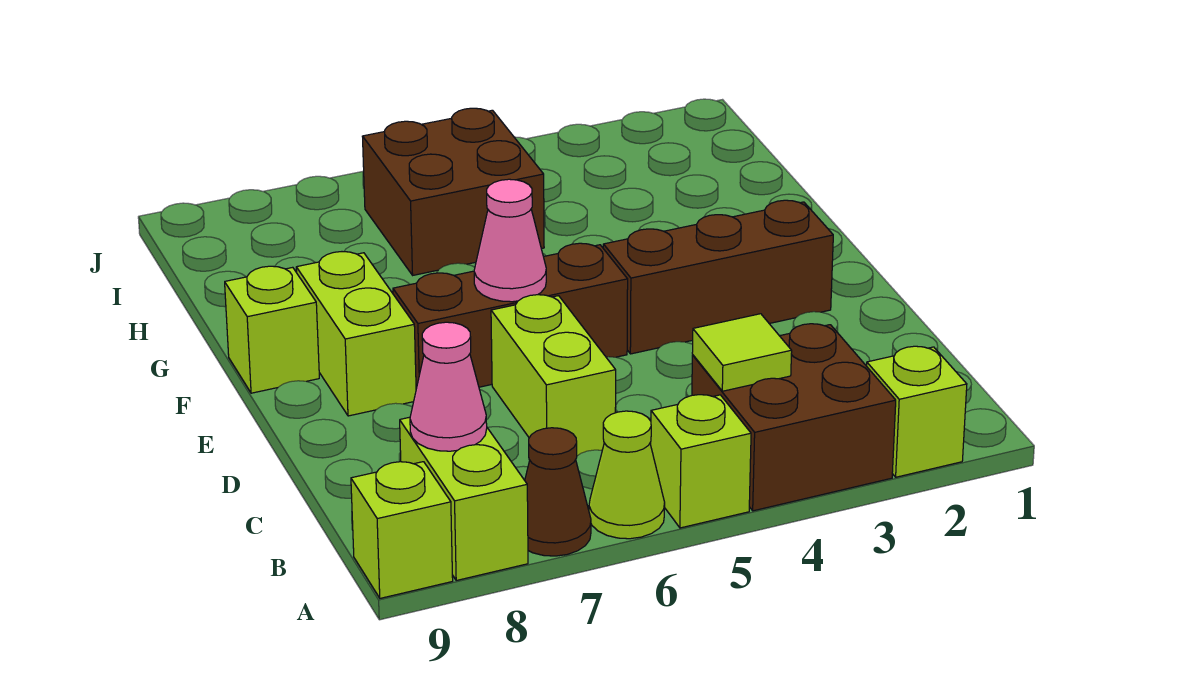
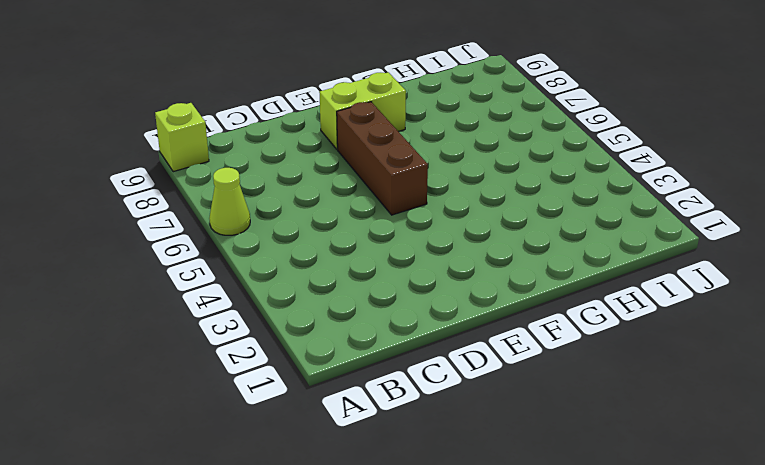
none -> lime brick A2 level 1
none -> brown brick A3:B4 level 1
none -> lime brick A5 level 1

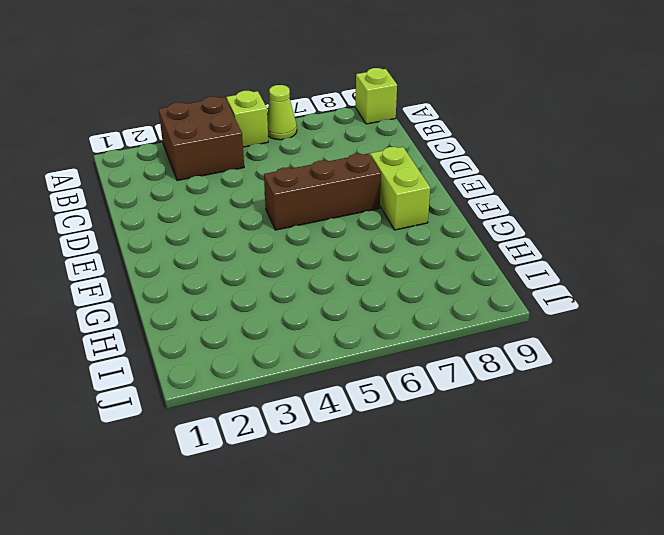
none -> lime brick A2 level 1
none -> brown cone A7 level 1
none -> lime brick A8:B8 level 1

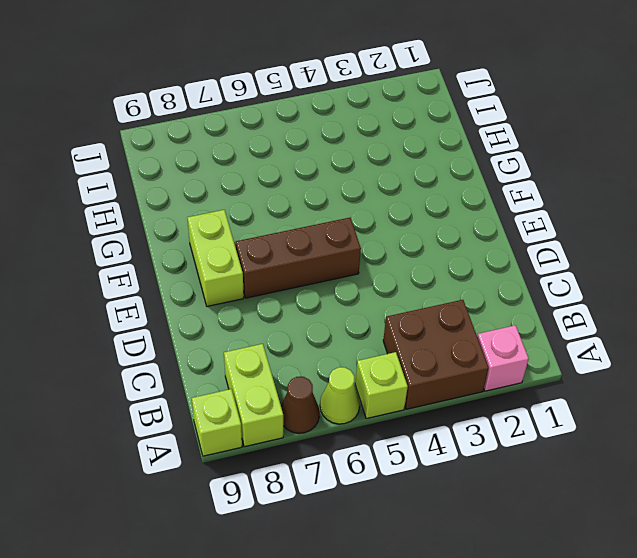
pink brick A2 level 1 -> lime brick A2 level 1
none -> lime brick C6:D6 level 1
none -> brown brick E2:E4 level 1
none -> lime brick F9 level 1

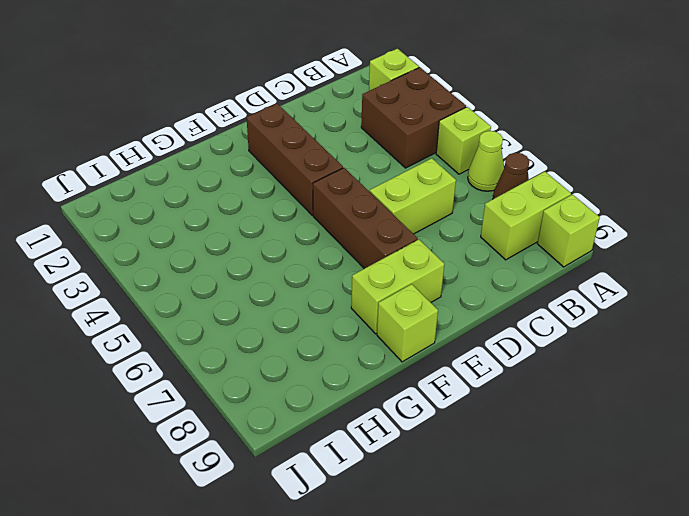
none -> brown brick H5:I6 level 1
none -> lime tile B4 level 2
none -> pink cone B8 level 2

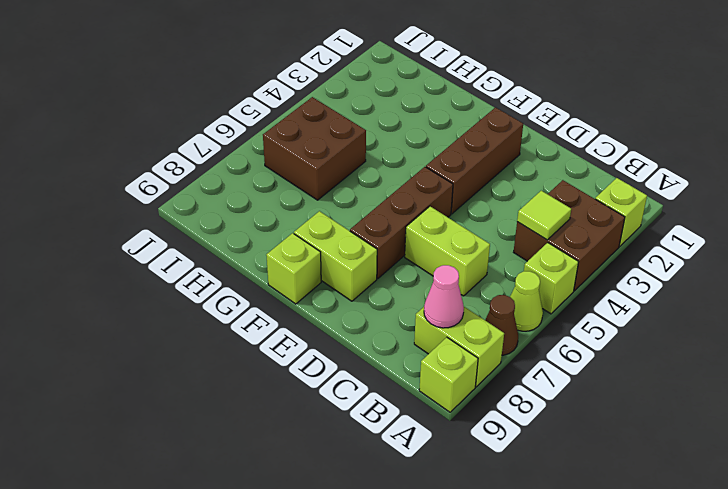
none -> pink cone E6 level 2

